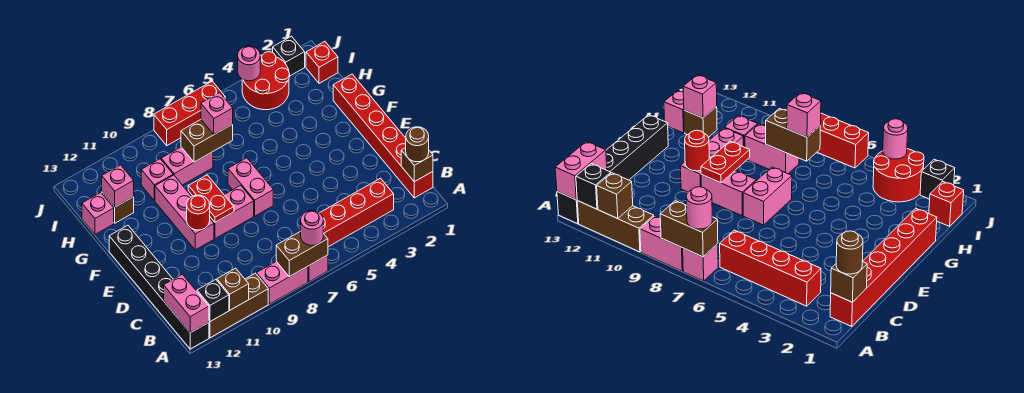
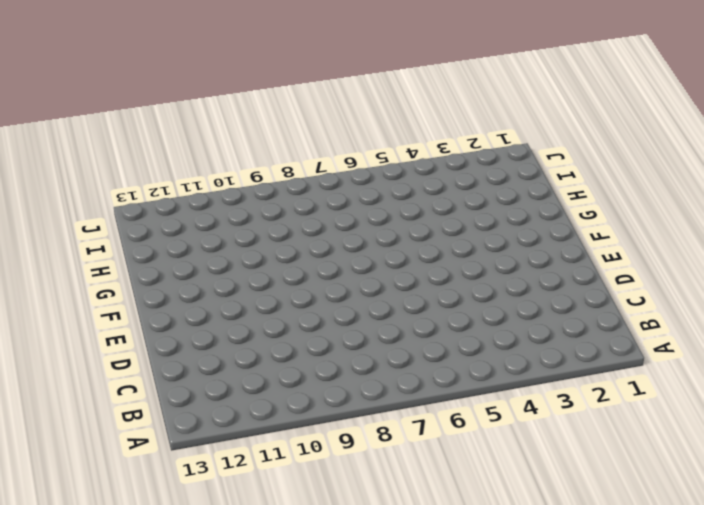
none -> pink brick A7 level 1
none -> pink brick A8:A9 level 1
none -> brown brick A10:A12 level 1
none -> black brick A13:F13 level 1

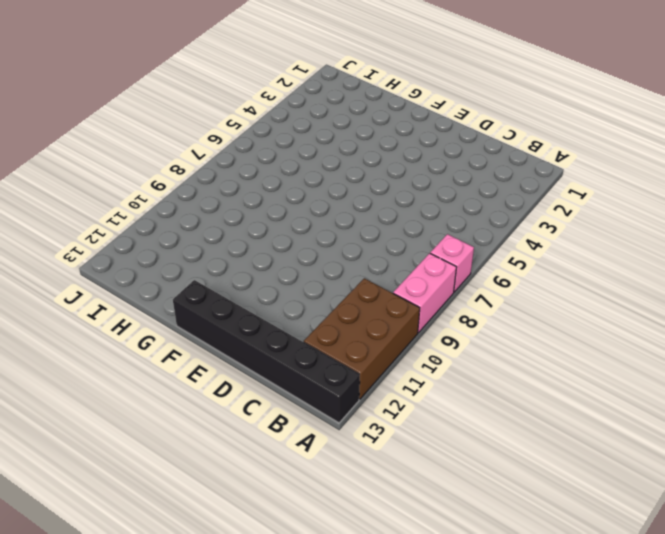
brown brick A10:B12 level 1 -> brown brick A10:A12 level 1
none -> red brick B1:G1 level 1
none -> red brick B3:B6 level 1
none -> pink brick E7:F7 level 1
none -> pink brick E8:E9 level 1

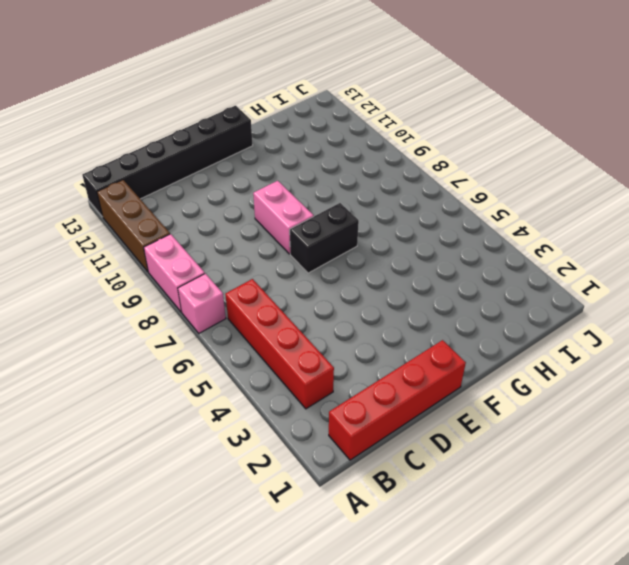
red brick B1:E1 level 1 -> red brick B1:G1 level 1
black brick E7:F7 level 1 -> pink brick E7:F7 level 1
none -> pink brick E10:G10 level 1
none -> pink brick H8:H9 level 1
none -> pink brick H10 level 1
none -> brown brick H12 level 1

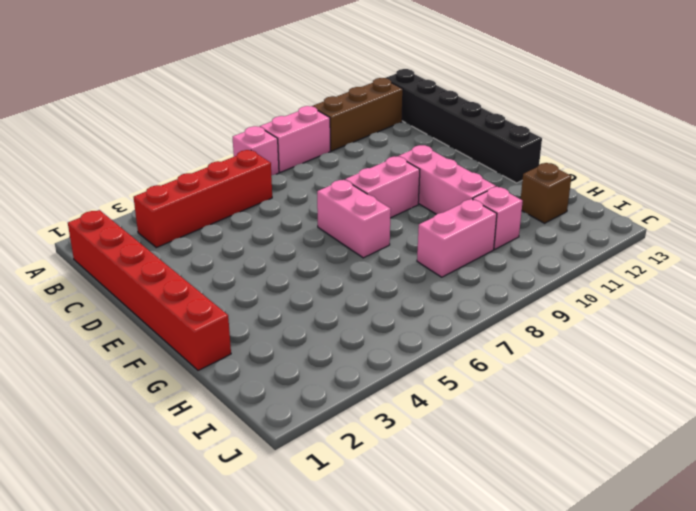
none -> pink brick H13 level 1
none -> red brick I1 level 1
none -> red round brick I3:J4 level 1
none -> black brick J2 level 1

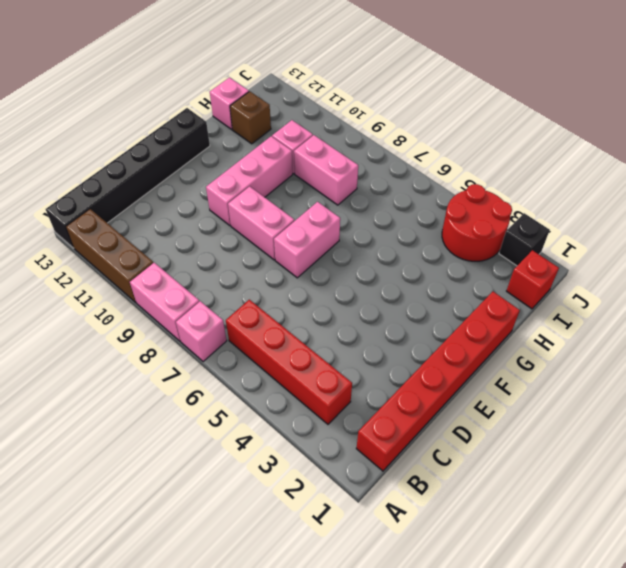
none -> red brick J6:J8 level 1
none -> brown brick A7:A8 level 2
none -> brown brick A11 level 2
none -> black brick A12 level 2

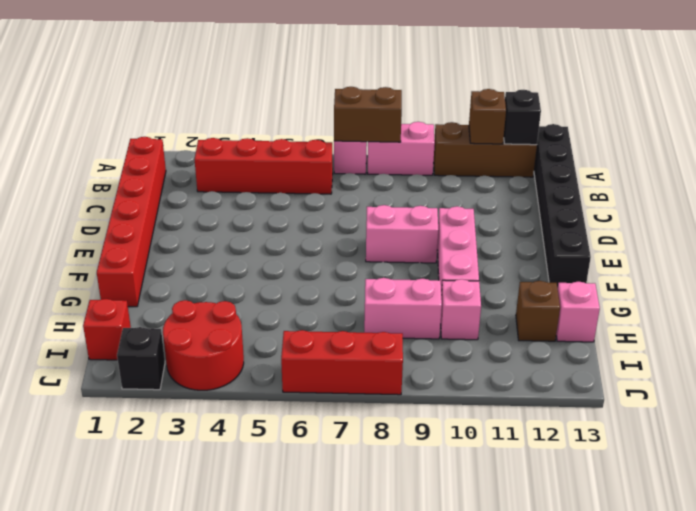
none -> pink brick E7:F7 level 1
none -> pink brick A13:B13 level 2
none -> brown brick B1 level 2
none -> red plate E9:F9 level 2

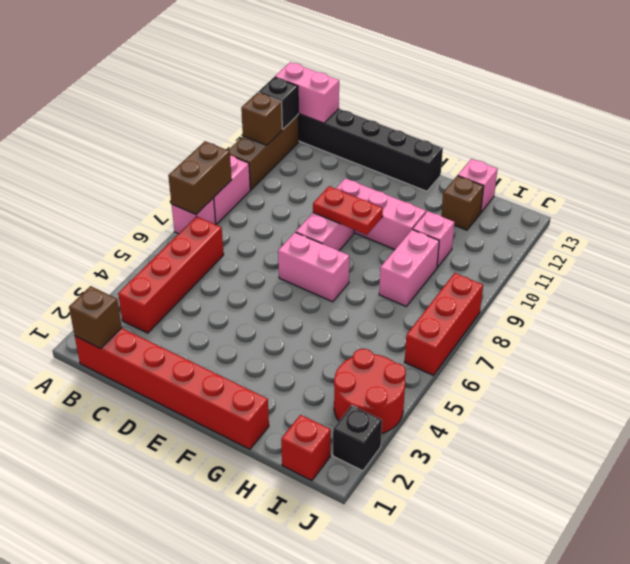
none -> red round brick E10 level 2
none -> brown brick H7:H8 level 2
none -> pink brick H12 level 2
none -> pink round brick J4 level 2

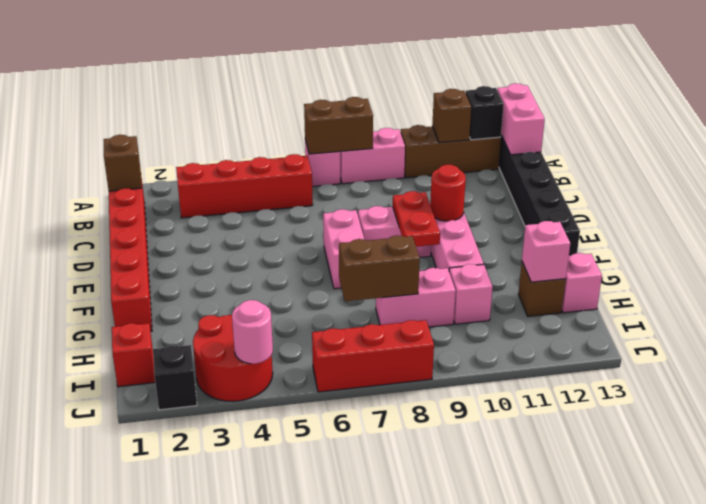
none -> pink round brick A7 level 3
none -> brown round brick B1 level 3
none -> pink brick H7 level 3

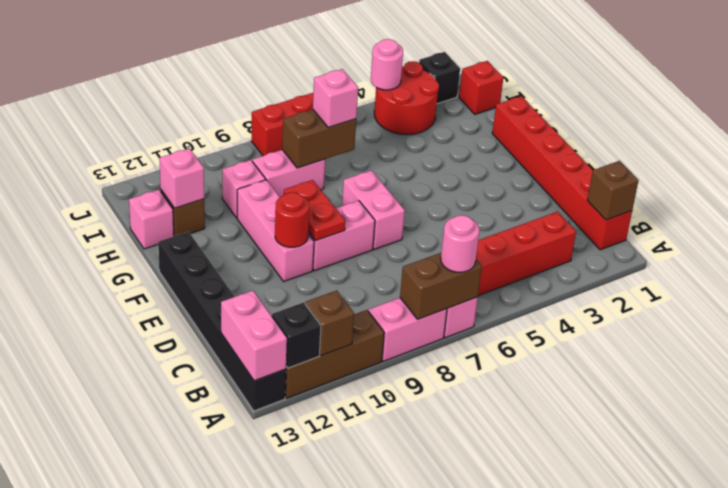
none -> brown round brick B1 level 3

